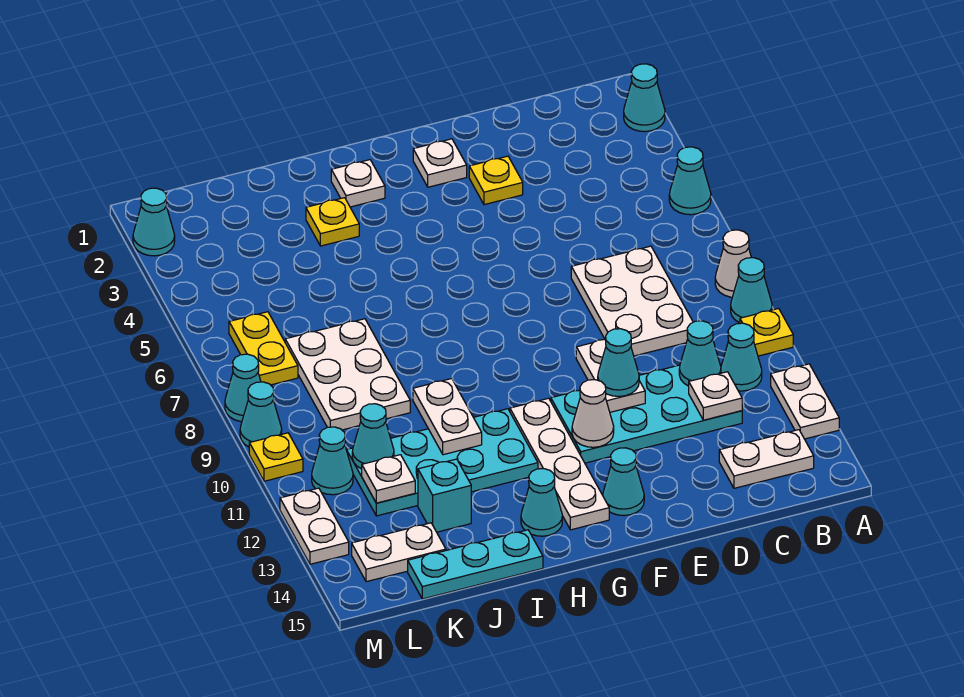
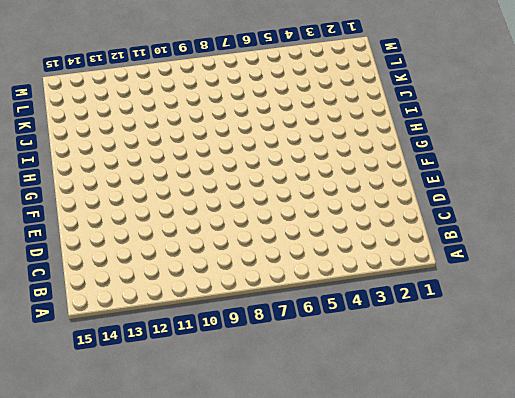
none -> cyan cone A2 level 1
none -> cyan cone A5 level 1
none -> white cone A8 level 1
none -> cyan cone A9 level 1

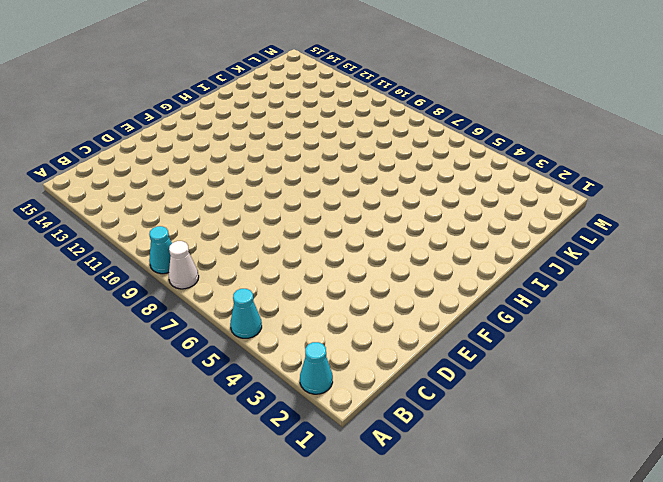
none -> yellow plate A10 level 1
none -> white plate A12:A13 level 1
none -> cyan cone B11 level 1
none -> white plate B14:C14 level 1

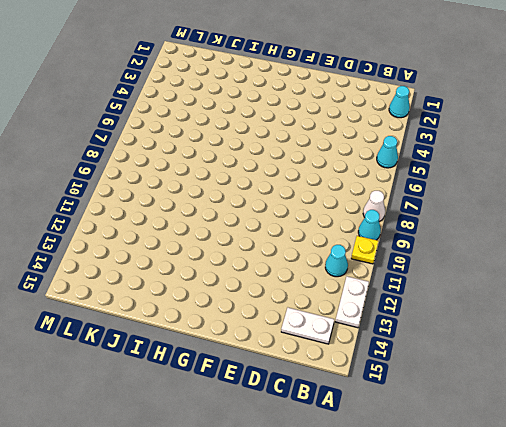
none -> white plate C7:D9 level 1
none -> cyan plate C11:F12 level 1
none -> yellow plate E3 level 1
none -> white plate F2 level 1

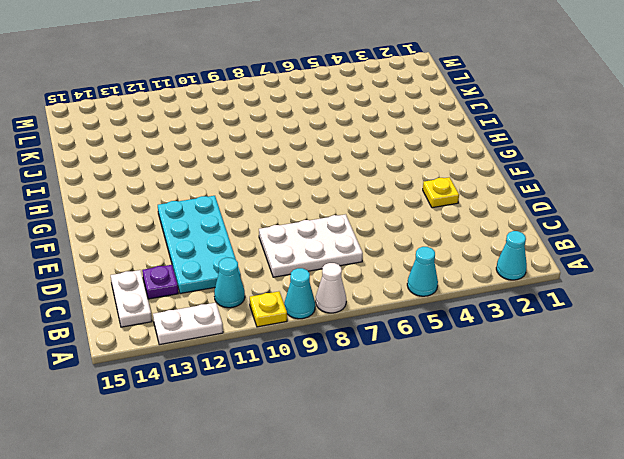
purple plate C13 level 1 -> none
none -> white plate F2 level 1
none -> cyan cone F14 level 1
none -> white plate G11:G14 level 1
none -> white plate H2 level 1

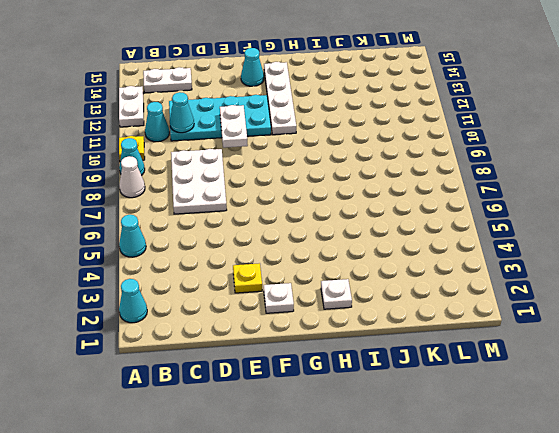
none -> cyan plate H11:K12 level 1
none -> cyan cone H14 level 1
none -> yellow plate I3 level 1
none -> cyan plate I15:K15 level 1

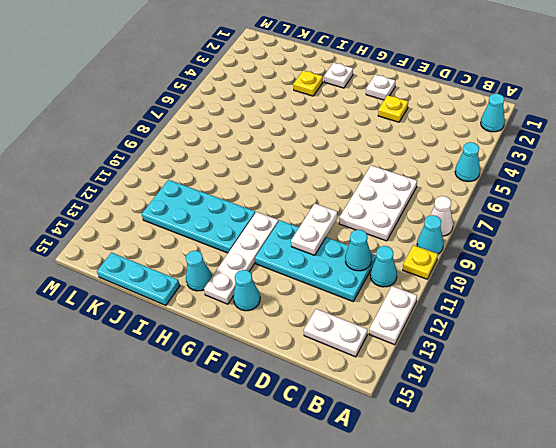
none -> white plate J7:K9 level 1
none -> cyan brick J13 level 1
none -> white plate K14:L14 level 1
none -> yellow plate L6:L7 level 1

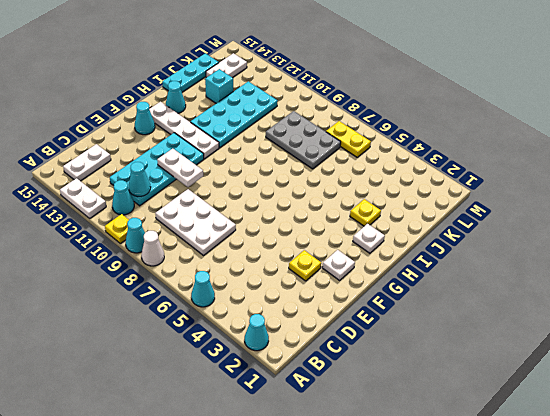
grey plate J7:K9 level 1 -> white plate J7:K9 level 1
none -> cyan cone L11 level 1
none -> cyan cone M2 level 1
none -> cyan cone M8 level 1
none -> cyan cone M9 level 1

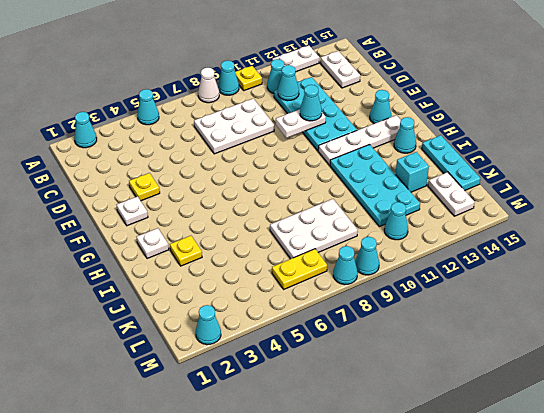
none -> yellow plate M10 level 1
none -> white plate M12:M13 level 1
none -> white plate C12 level 2
none -> white cone F12 level 2

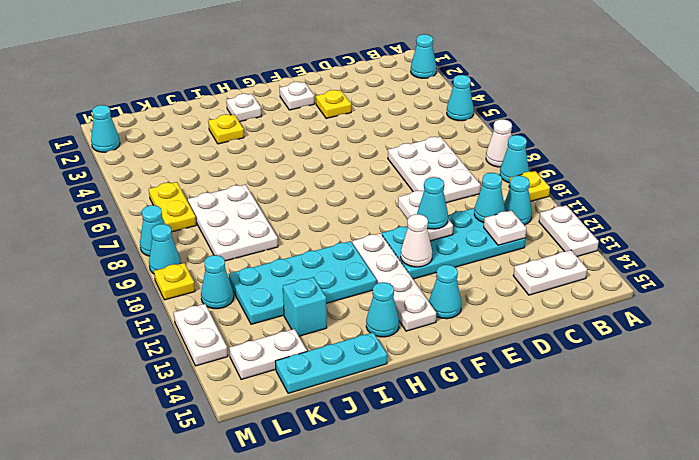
none -> white plate I10:I11 level 2
none -> cyan cone K11 level 2
none -> white plate K12 level 2

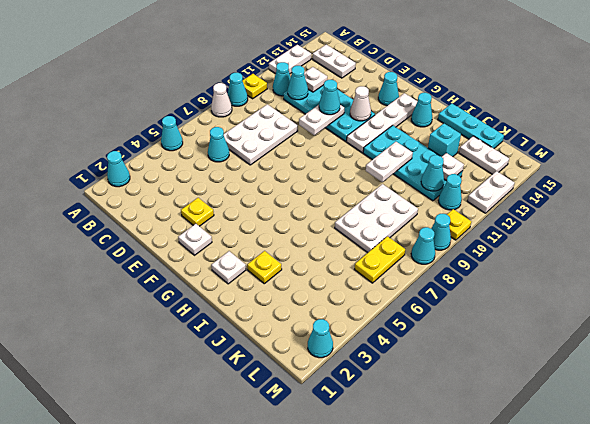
cyan cone C6 level 1 -> none

